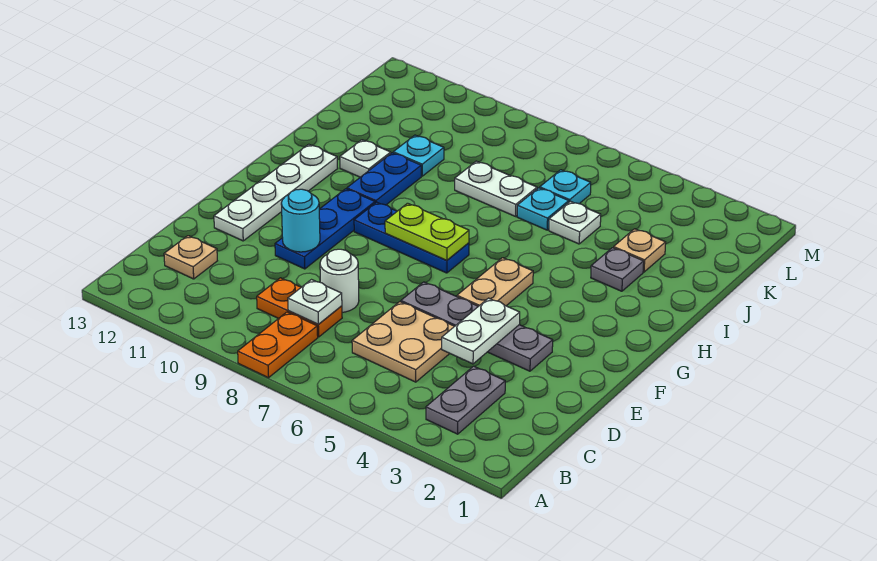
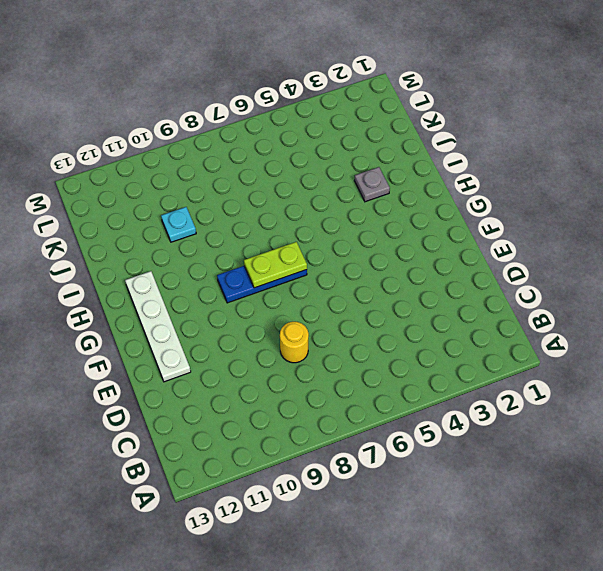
yellow round brick D8 level 1 -> white round brick D8 level 1
none -> orange plate A8:B8 level 1
none -> grey plate B3:C3 level 1
none -> tan plate C5:D6 level 1

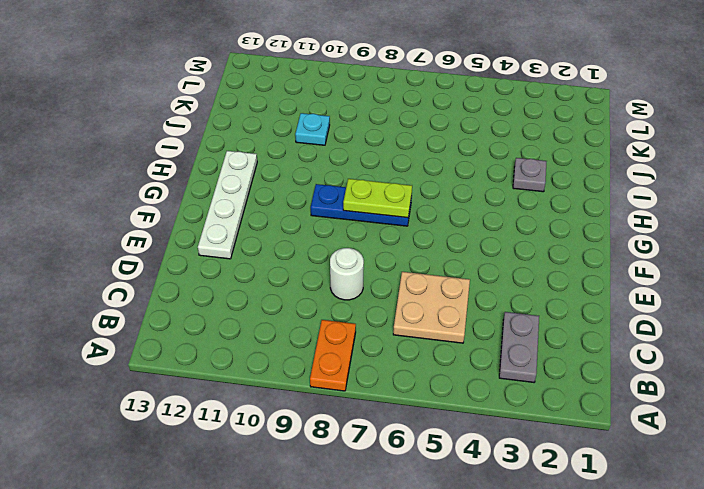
none -> orange plate C8:C9 level 1
none -> tan plate C12 level 1
none -> grey plate E3:E6 level 1

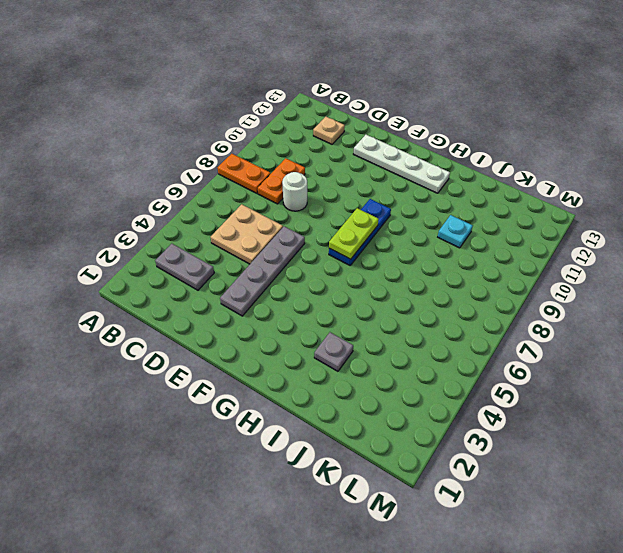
none -> blue plate E10:G10 level 1
none -> tan plate F5:G5 level 1
none -> blue plate H10:I10 level 1

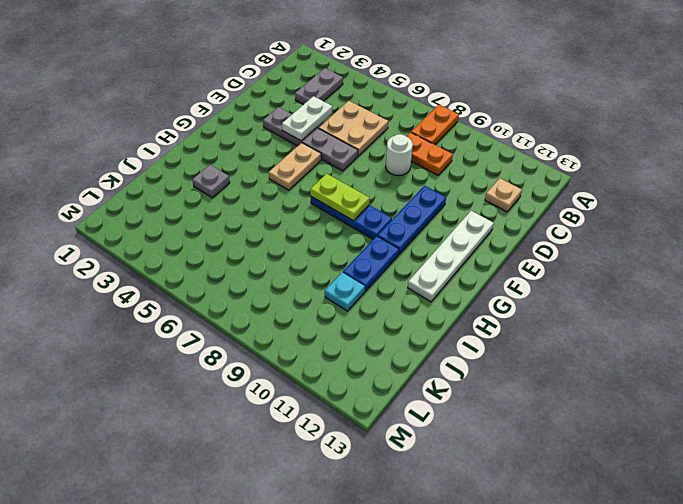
none -> white plate I11 level 1
none -> tan plate J3 level 1
none -> white plate J5 level 1

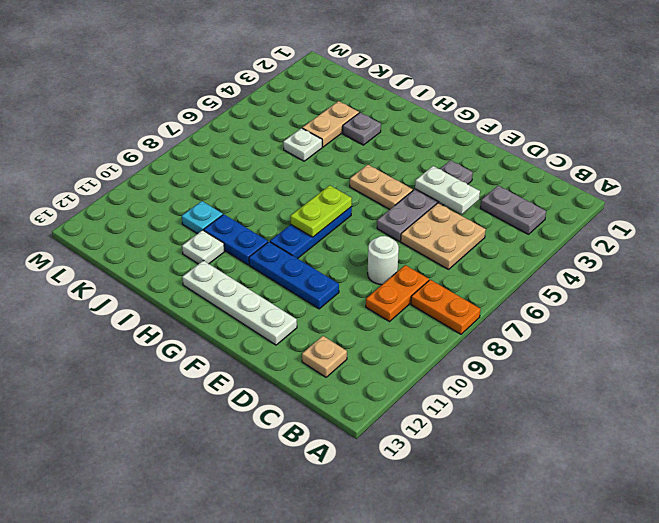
tan plate J3:J4 level 1 -> tan plate J3 level 1
none -> cyan plate J6 level 1
none -> white plate J7:J8 level 1
none -> cyan plate K6 level 1

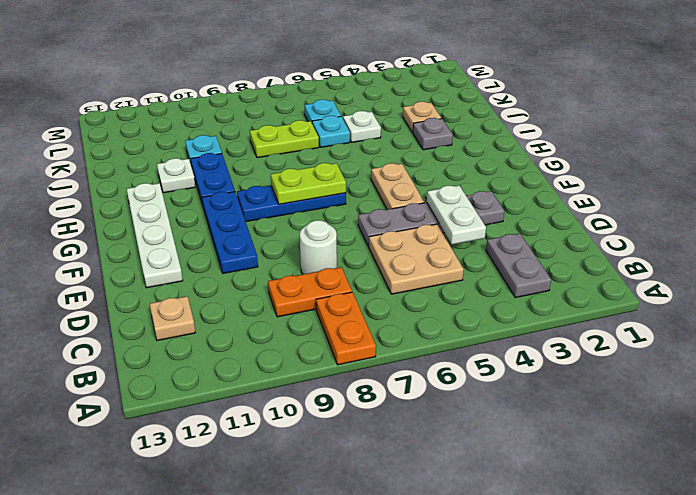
lime plate J7:J8 level 1 -> white plate J7:J8 level 1
none -> white plate C8 level 2
none -> cyan round brick E10 level 2

